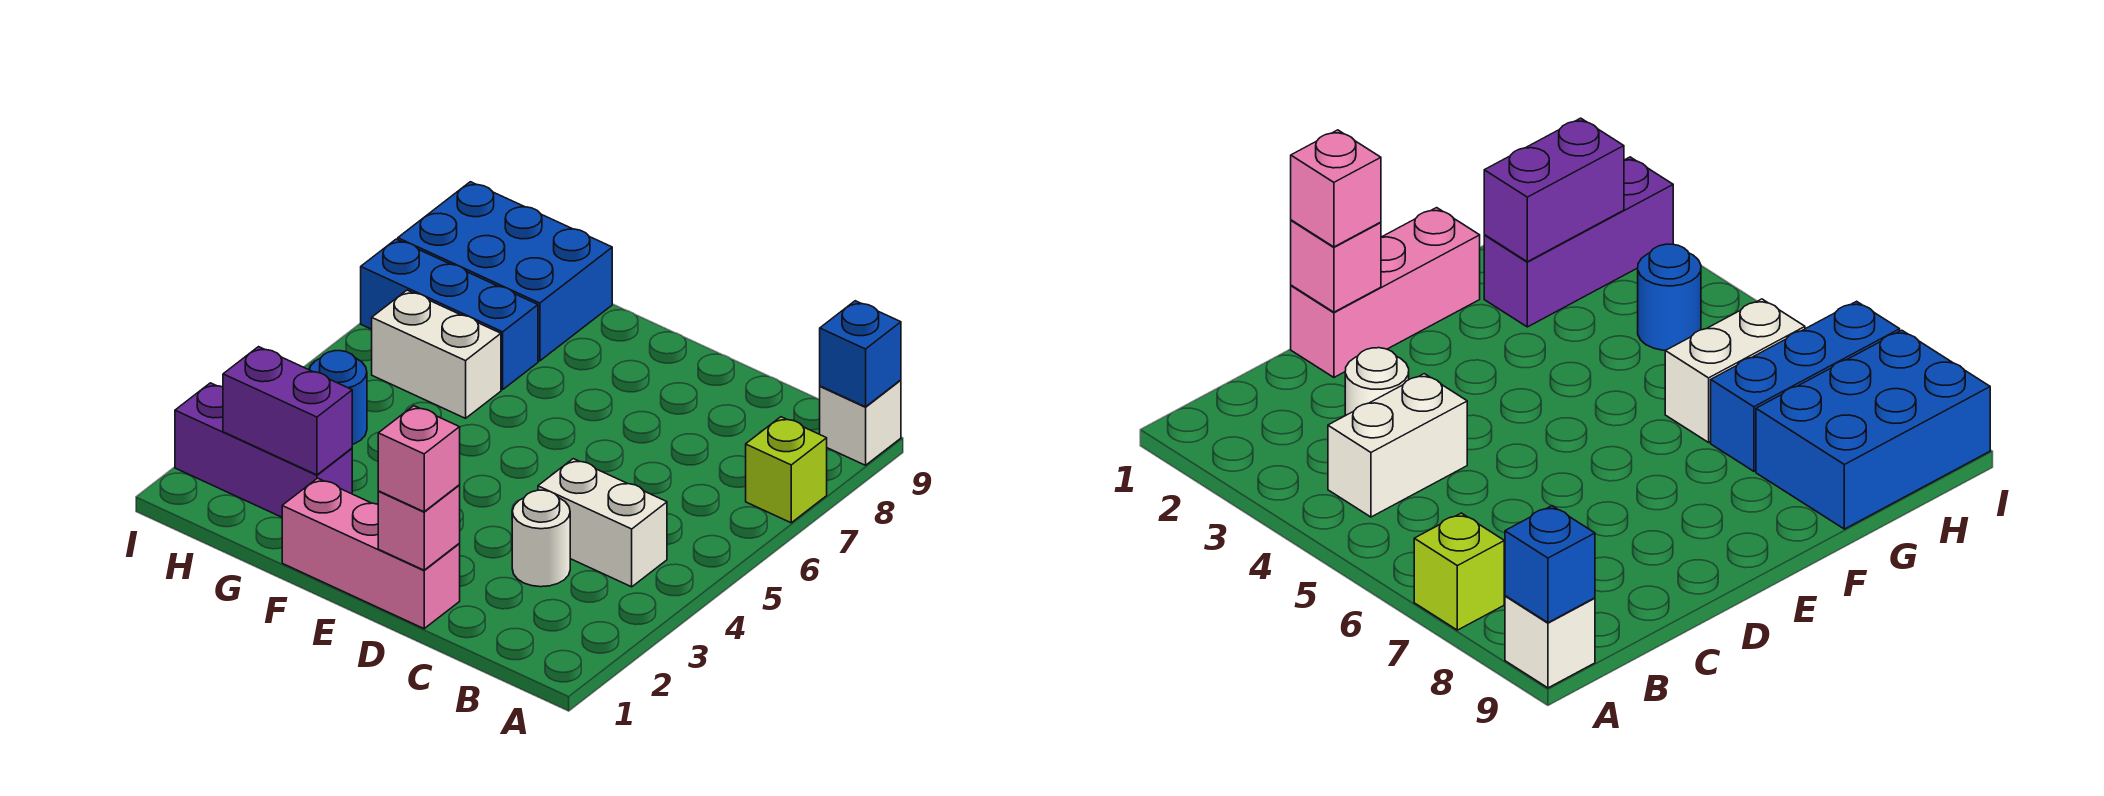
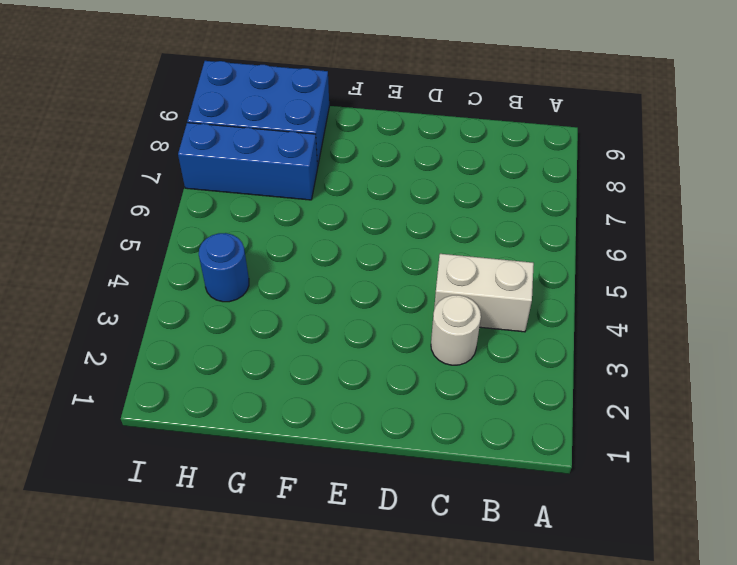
none -> lime brick A7 level 1
none -> white brick A9 level 1
none -> pink brick D1:F1 level 1

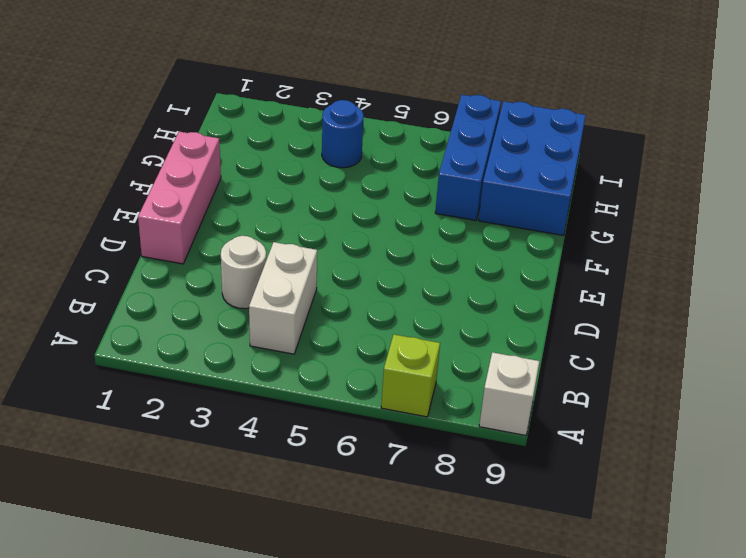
none -> purple brick G2:I2 level 1
none -> white brick G6:H6 level 1
none -> blue brick A9 level 2

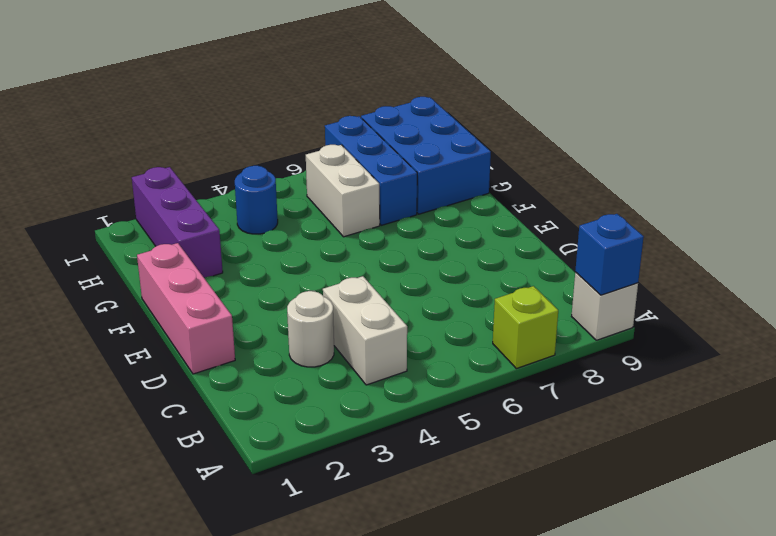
none -> pink brick D1 level 2
none -> purple brick G2:H2 level 2
none -> pink brick D1 level 3

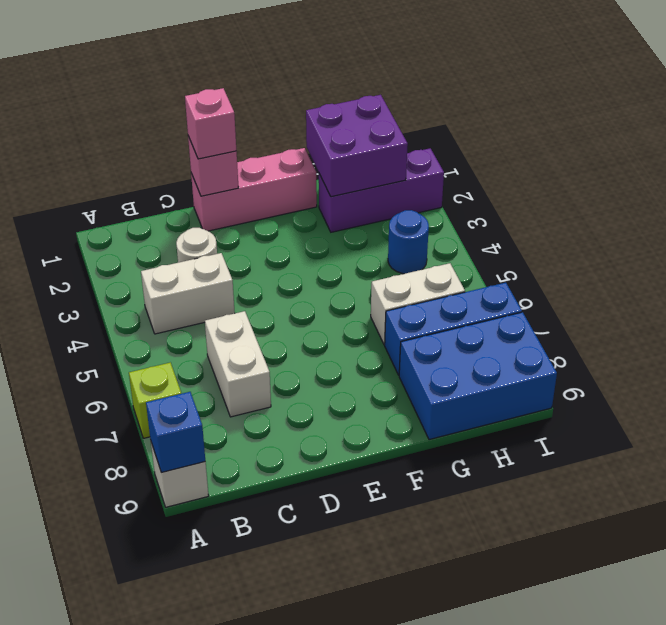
white brick C6:C7 level 1 -> none
purple brick G1:H2 level 2 -> purple brick G2:H2 level 2

